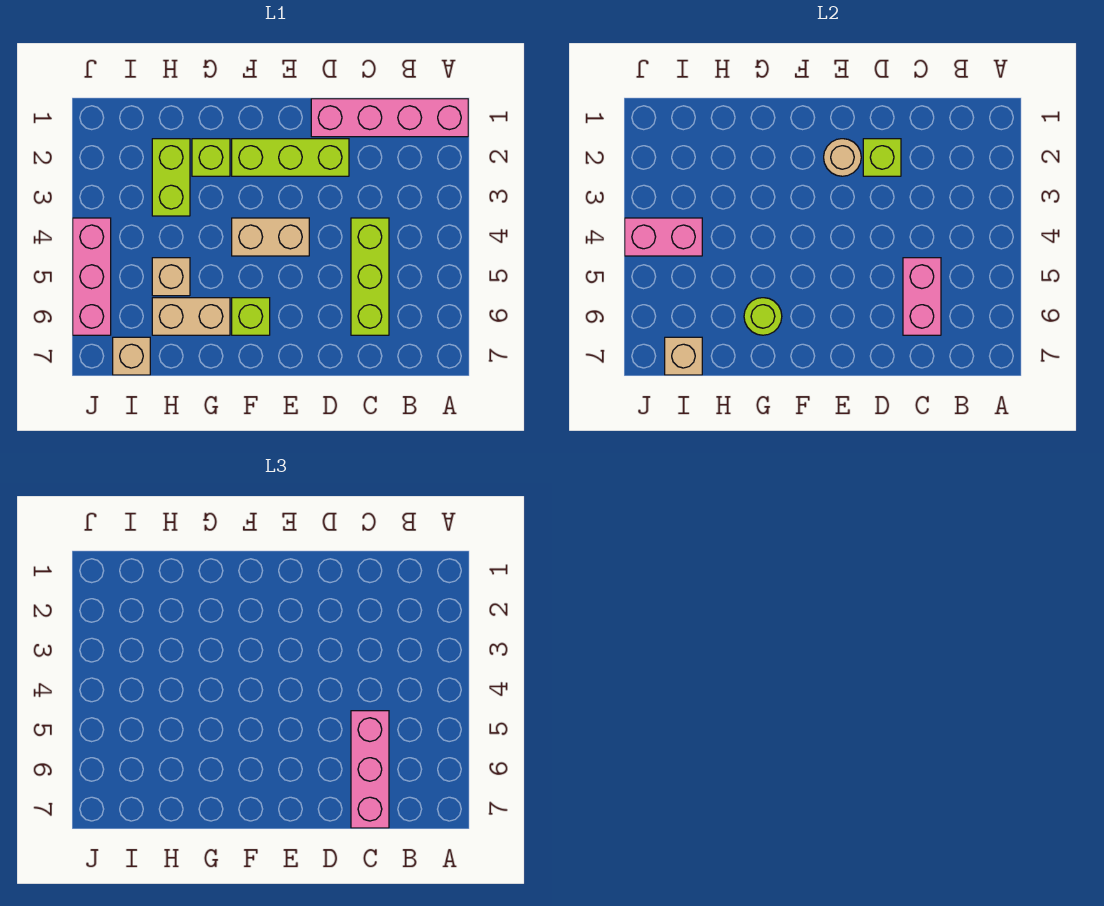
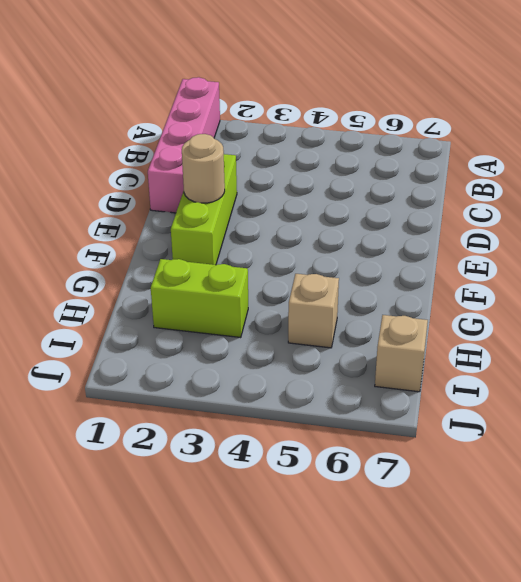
none -> lime brick C4:C6 level 1
none -> tan brick E4:F4 level 1
none -> lime brick F6 level 1

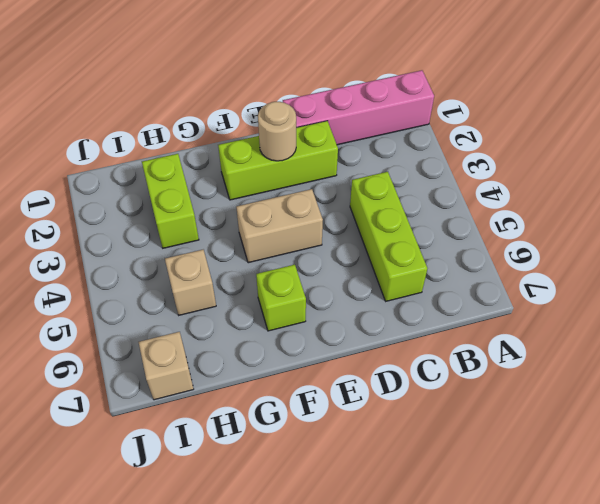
none -> lime brick G2 level 1
none -> tan brick G6:H6 level 1
none -> pink brick J4:J6 level 1

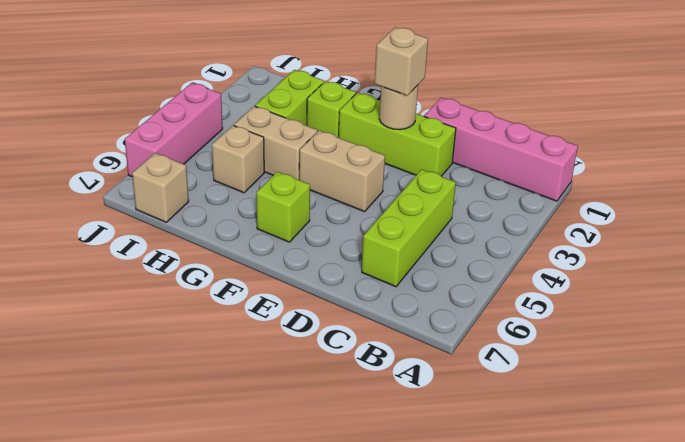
tan brick E2 level 3 -> tan brick I7 level 2
tan brick G4:H4 level 1 -> tan brick G6:H6 level 1
none -> pink brick C5:C6 level 2
none -> lime brick D2 level 2
none -> lime round brick G6 level 2

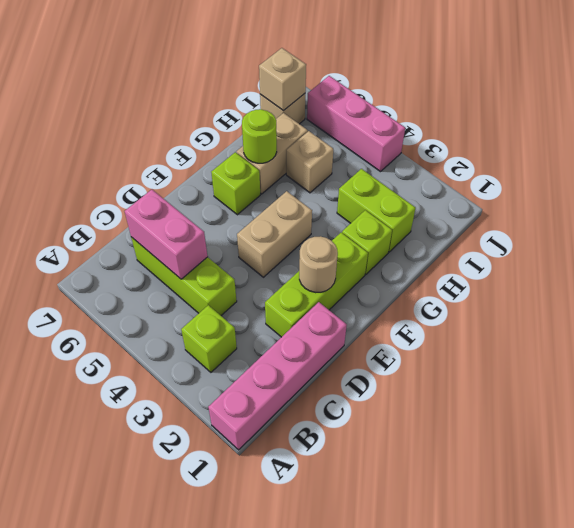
lime brick B3 level 1 -> lime brick D2 level 2
none -> pink brick I4:J4 level 2
none -> pink brick C5:C7 level 3

